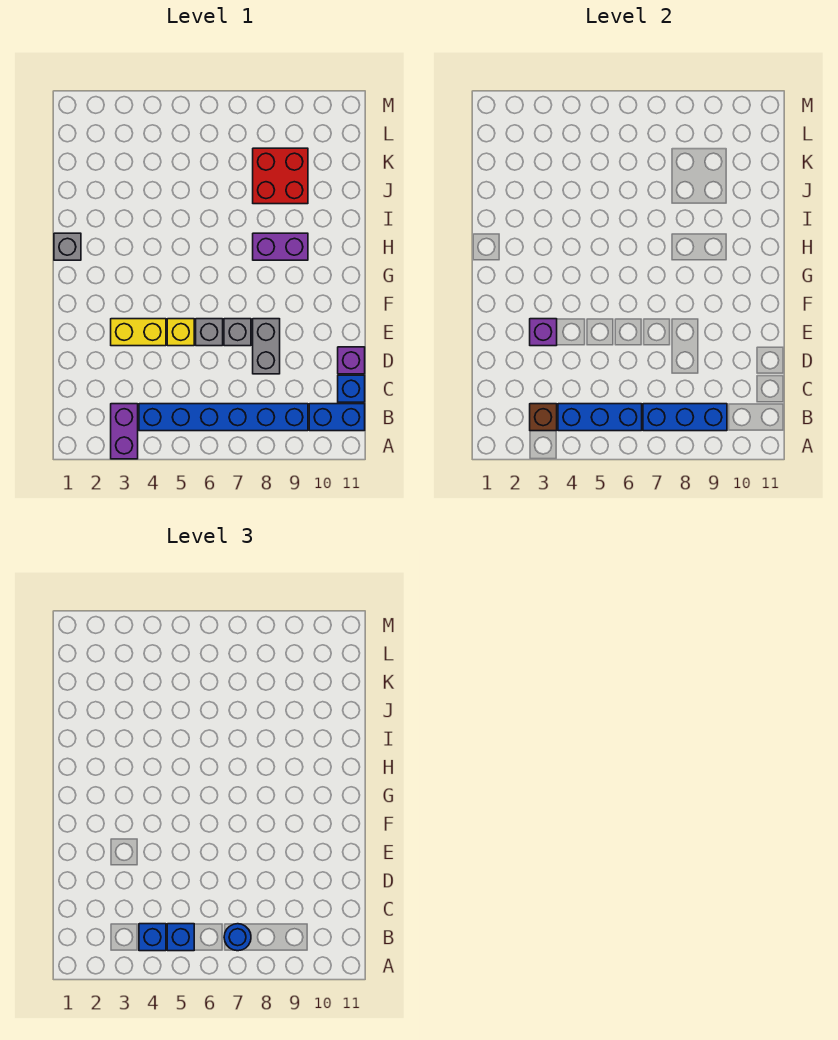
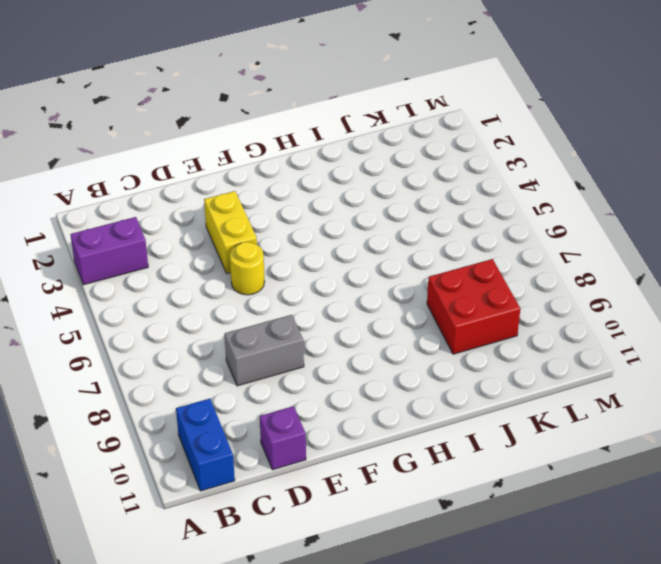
yellow round brick E5 level 1 -> yellow brick E5 level 1
none -> blue brick B4:B9 level 1
none -> blue brick C11 level 1
none -> grey brick E6 level 1

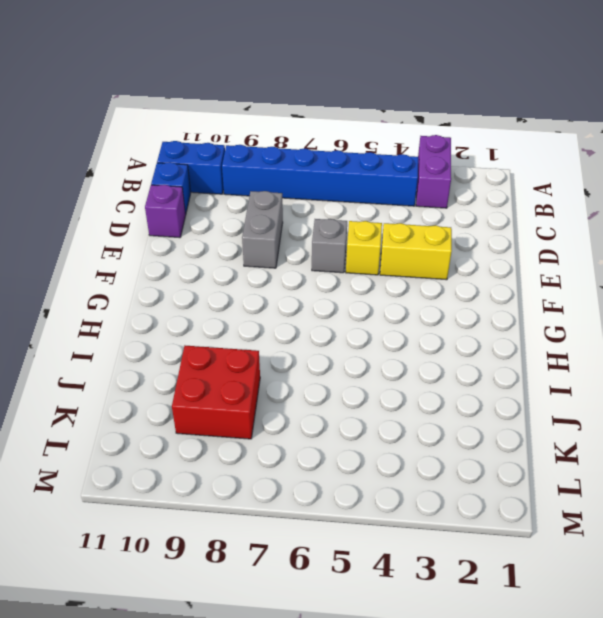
none -> grey brick E7 level 1
none -> grey brick H1 level 1
none -> purple brick H8:H9 level 1

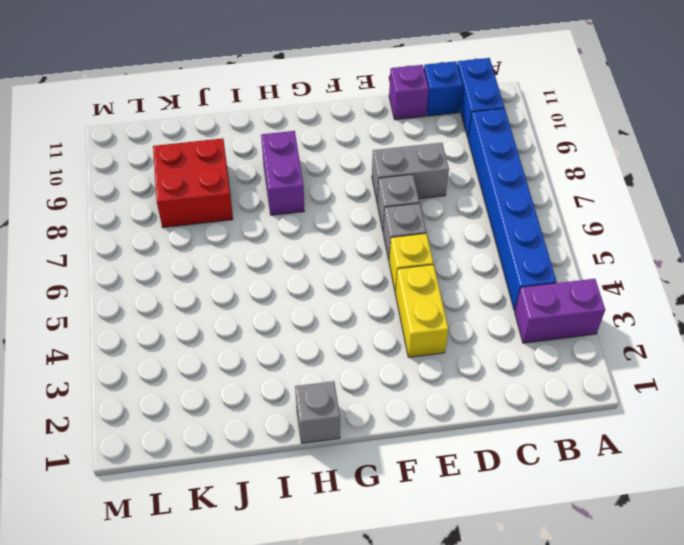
none -> brown brick B3 level 2
none -> blue brick B4:B6 level 2
none -> blue brick B7:B9 level 2

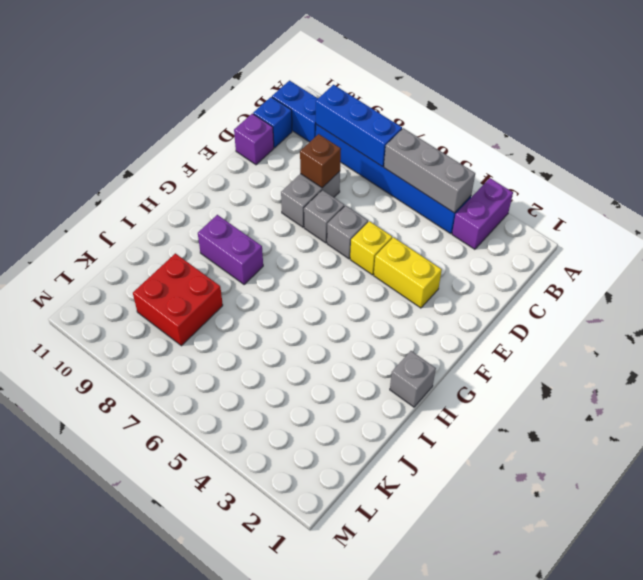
grey brick B4:B6 level 2 -> blue brick B4:B6 level 2
brown brick D8 level 2 -> brown brick B3 level 2
none -> purple brick E3 level 2
none -> blue brick B4 level 3
none -> blue brick B5 level 3

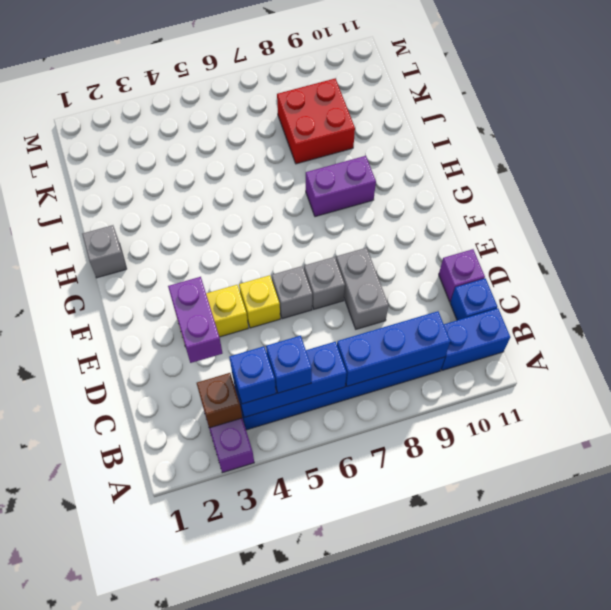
purple brick D3:E3 level 2 -> purple brick E3 level 2
none -> blue round brick B7 level 3

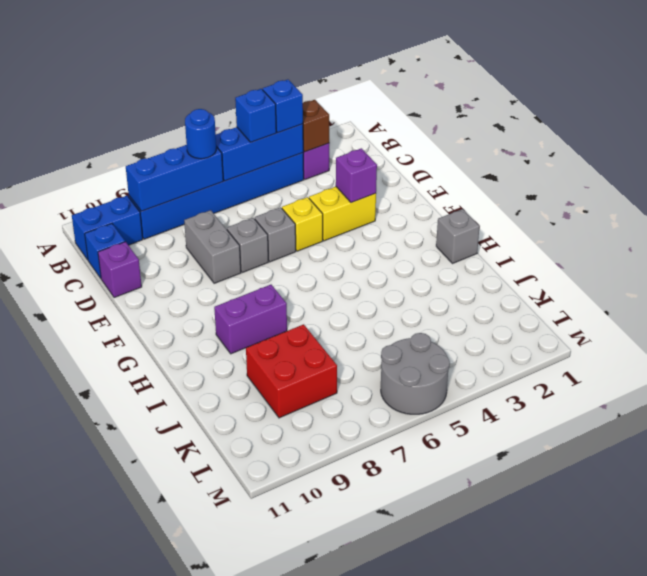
grey round brick L5:M6 level 1 -> none

